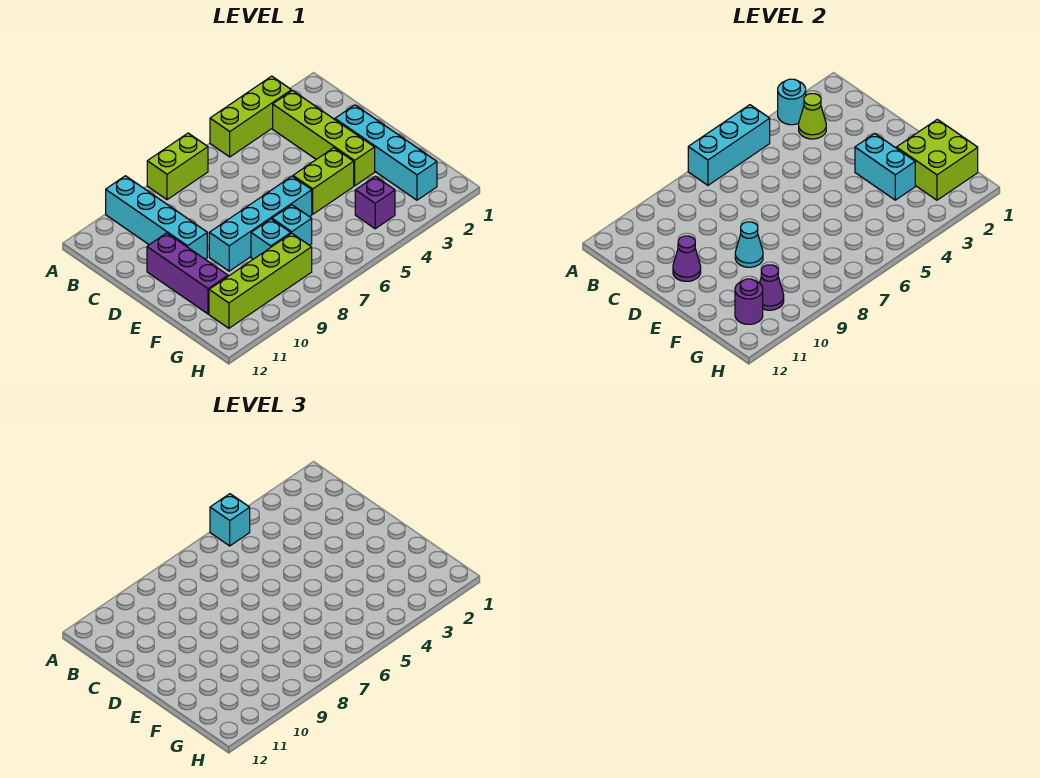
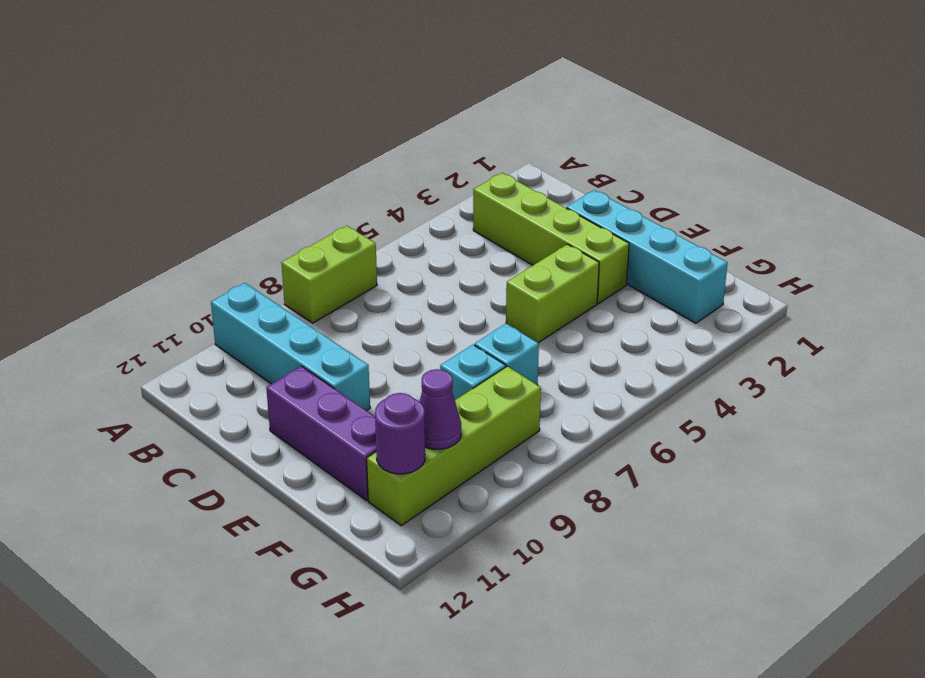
none -> lime brick A3:A5 level 1
none -> cyan brick E6:E9 level 1
none -> purple brick G4 level 1

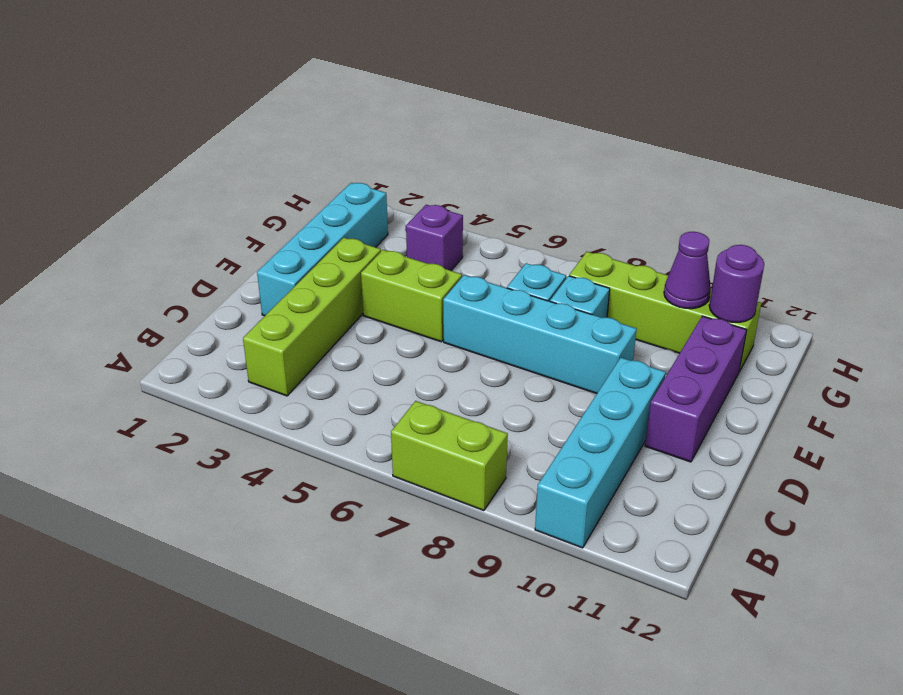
none -> lime brick A3:A5 level 1
none -> cyan round brick A3 level 2
none -> cyan brick A5:A7 level 2

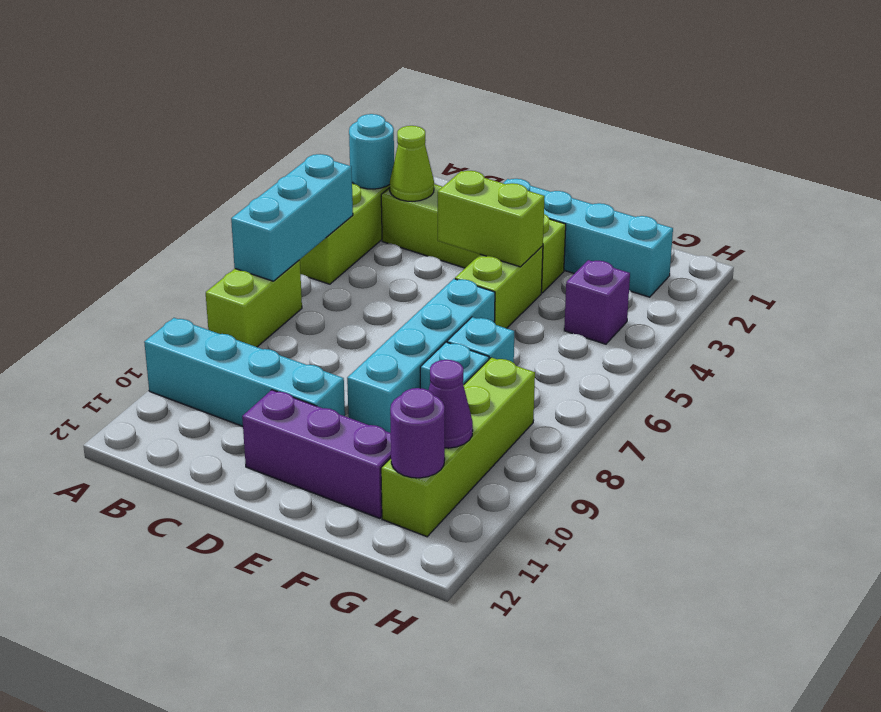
lime brick D4:E4 level 2 -> none
none -> purple cone D11 level 2
none -> cyan brick E3:F3 level 2
none -> cyan cone E9 level 2

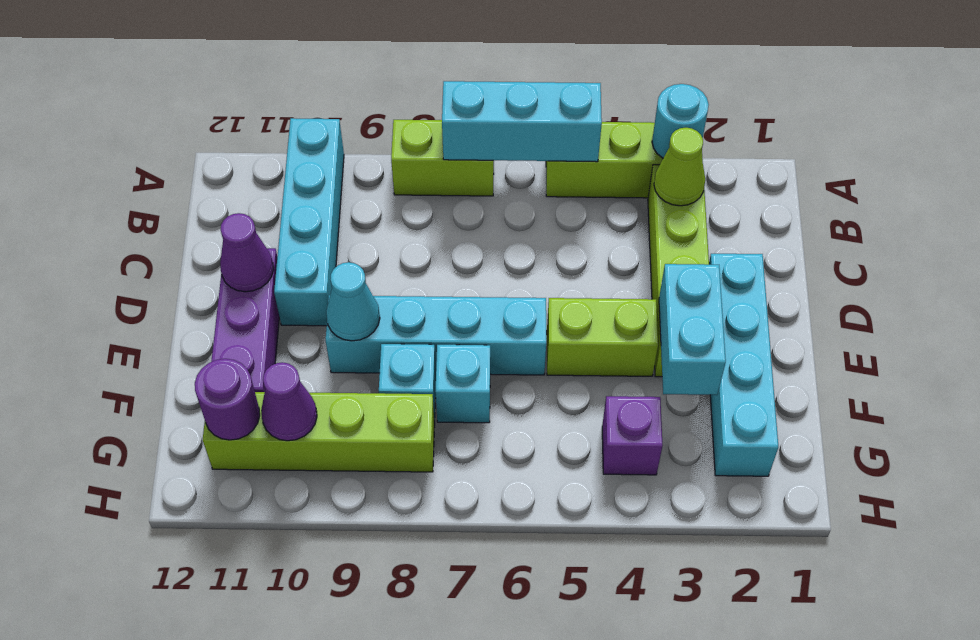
none -> lime brick F1:G2 level 2
none -> cyan brick A5 level 3

